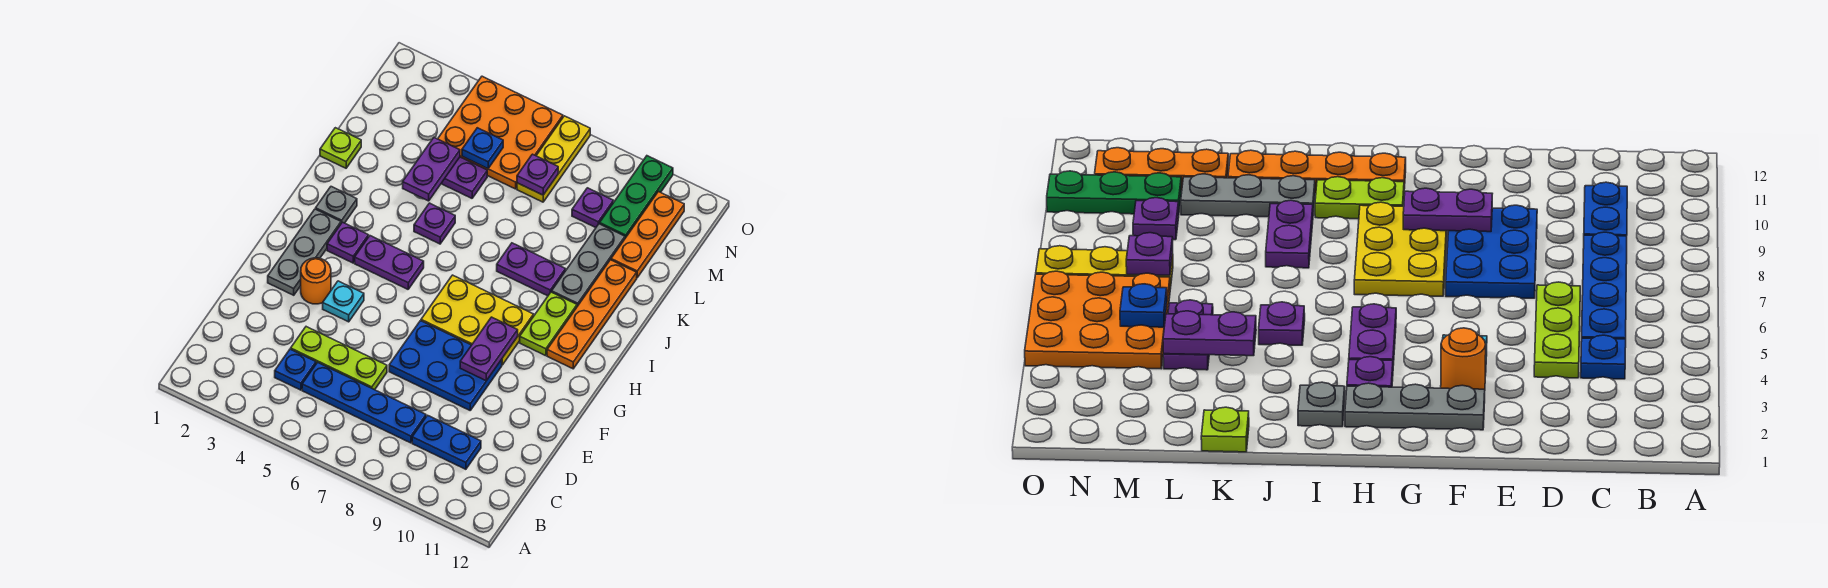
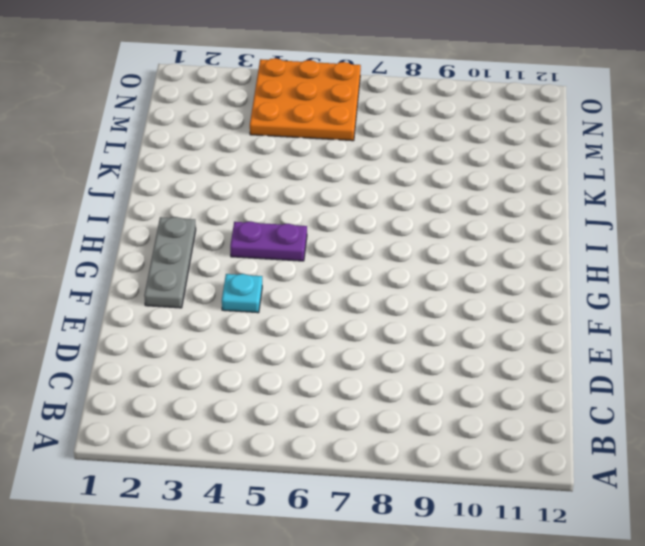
none -> blue plate C4 level 1
none -> blue plate C5:C8 level 1
none -> blue plate C9:C10 level 1

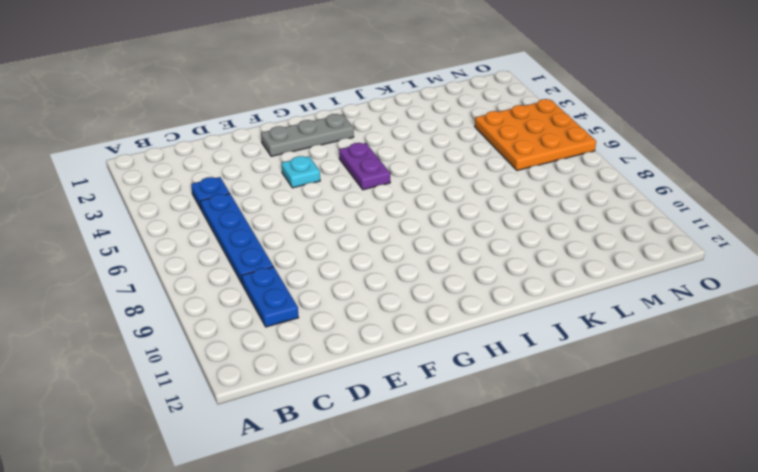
none -> lime plate D4:D6 level 1
none -> blue plate E7:F9 level 1
none -> orange round brick F3 level 1

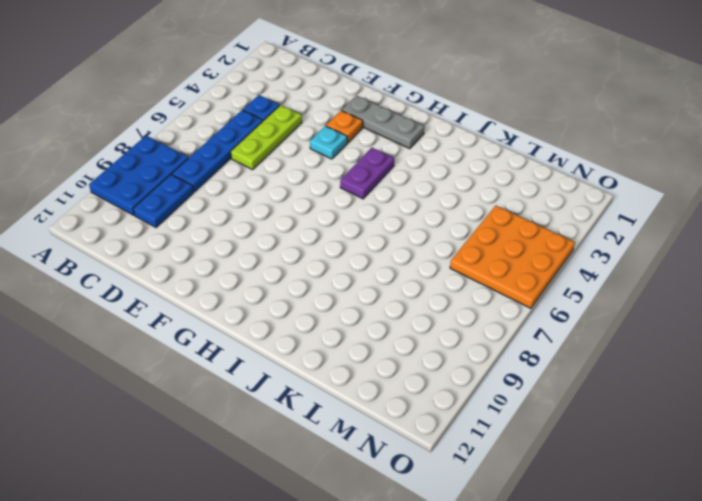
blue plate A8:B10 level 1 -> blue plate E7:F9 level 1
orange plate F3 level 1 -> orange round brick F3 level 1
none -> yellow plate G7:H9 level 1
none -> purple plate H3 level 1
none -> lime plate H10:I10 level 1

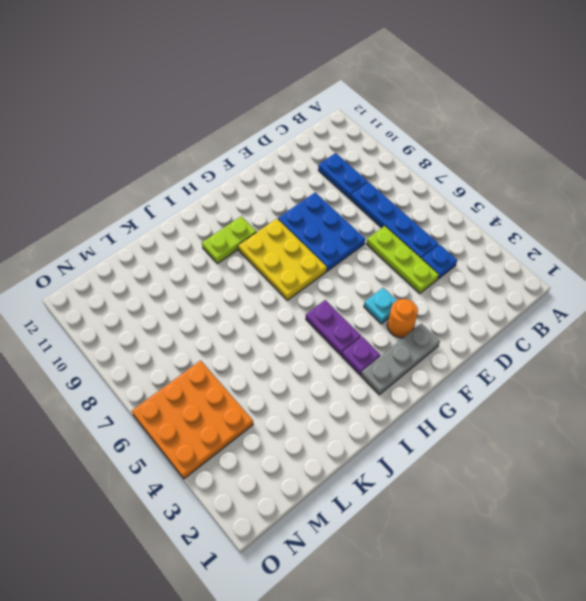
none -> orange plate H11:K11 level 1
none -> grey plate I2 level 1
none -> purple plate J5 level 1

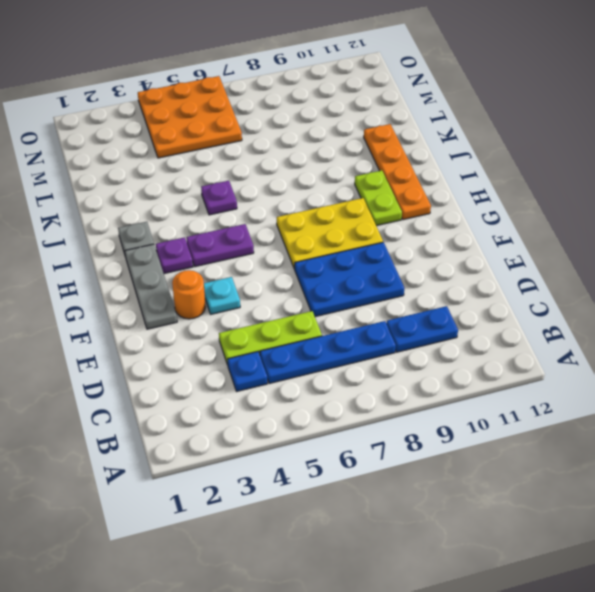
none -> purple plate J8:J9 level 1
none -> grey plate J10:L10 level 1
none -> lime plate K1 level 1

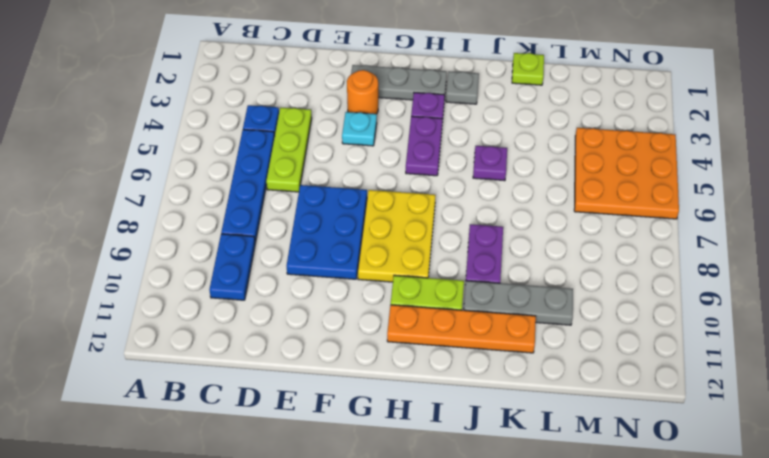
none -> purple plate L4:L5 level 1
none -> orange plate L11:N11 level 1
none -> yellow plate M7:O7 level 1

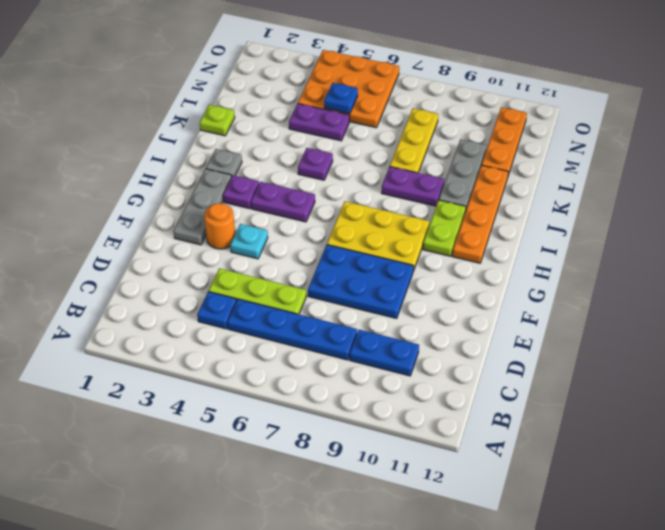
yellow plate K8:M8 level 1 -> yellow plate M7:O7 level 1
none -> purple plate M9 level 1
none -> green plate M10:O10 level 1
none -> purple plate F9:G9 level 2

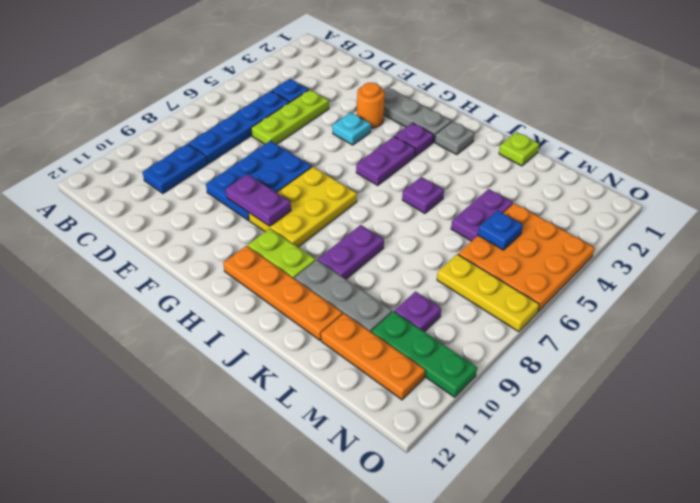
none -> purple plate K4:L4 level 2
none -> purple plate M7 level 2

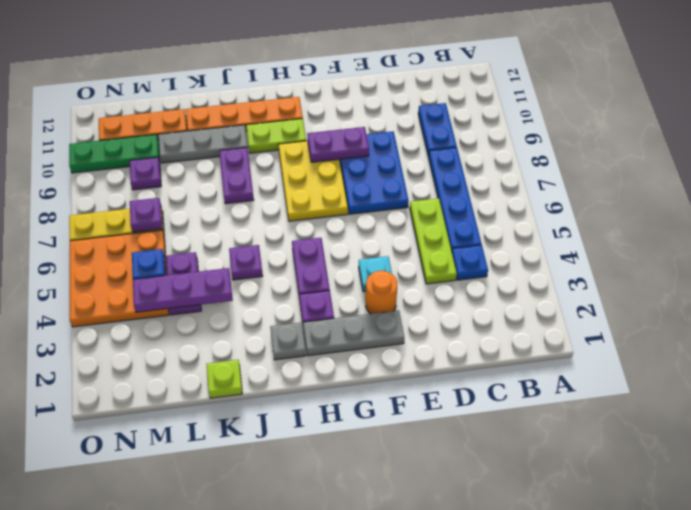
purple plate K4:M4 level 2 -> purple plate K4:L4 level 2

